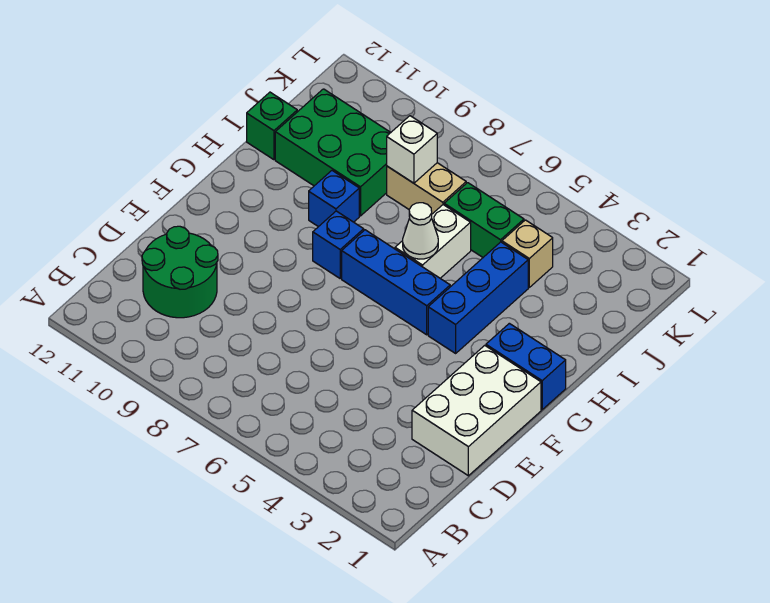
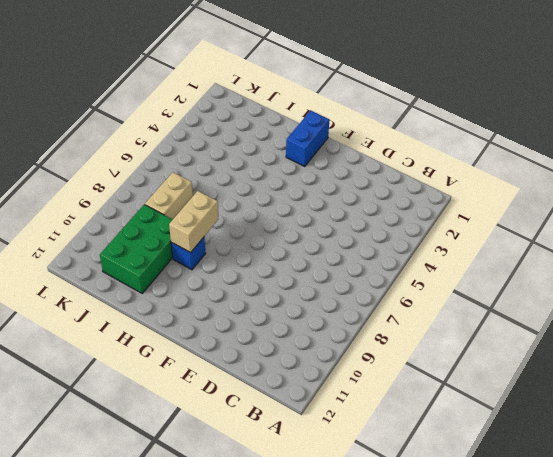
tan brick H8:H9 level 2 -> none
none -> green round brick C10:D11 level 1
none -> white brick D1:F2 level 1
none -> blue brick G4:I4 level 1

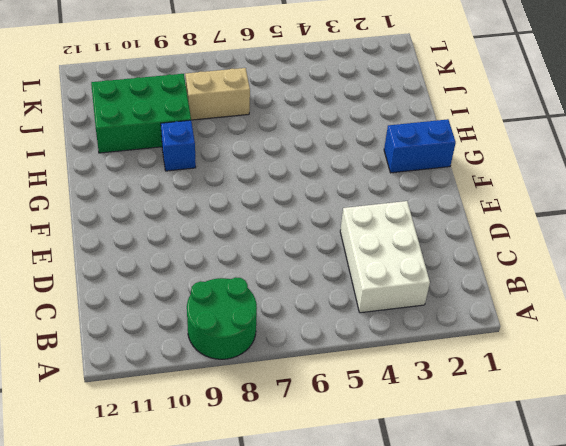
green round brick A8:B9 level 1 -> green round brick C10:D11 level 1
white brick B3:D4 level 1 -> white brick D1:F2 level 1
none -> blue brick G4:I4 level 1
none -> blue brick G5:G7 level 1
none -> blue brick G8 level 1

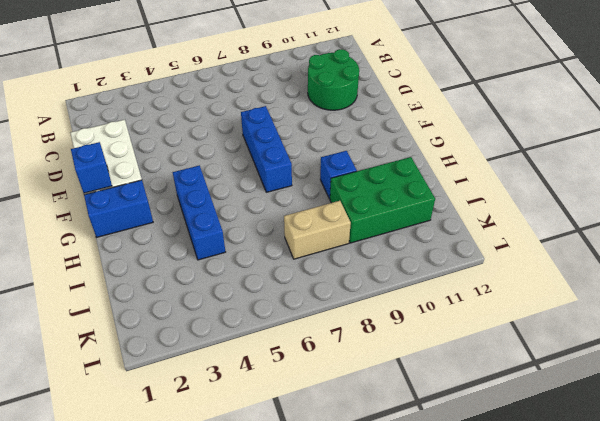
blue brick E7:G7 level 1 -> blue brick G5:G7 level 1
blue brick F1 level 2 -> blue brick G8 level 1
none -> white brick H6:I6 level 1
none -> green brick I12 level 1
none -> tan brick J4 level 1

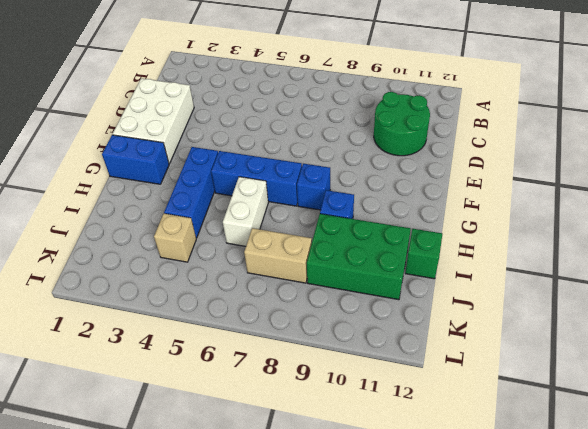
none -> green brick J5:J6 level 1
none -> white cone H6 level 2
none -> white brick J8 level 2

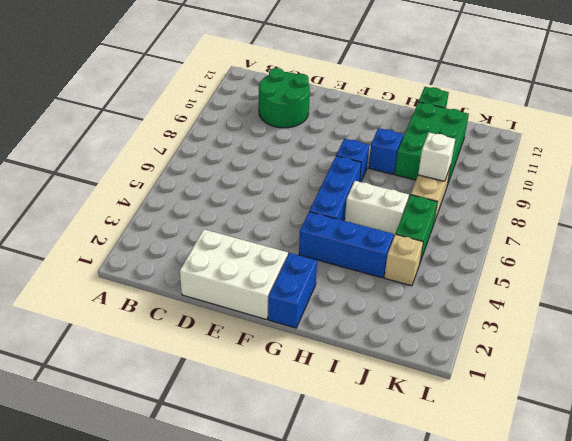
none -> white cone H6 level 2

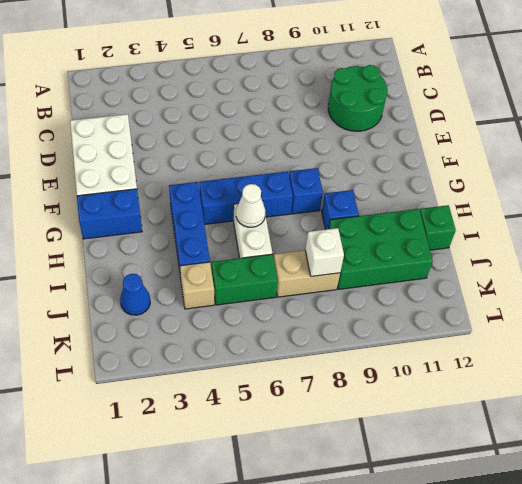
blue cone J2 level 1 -> none

